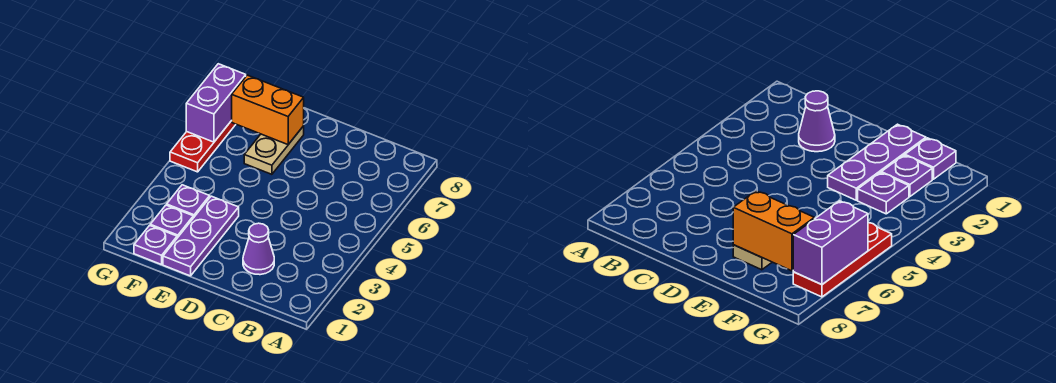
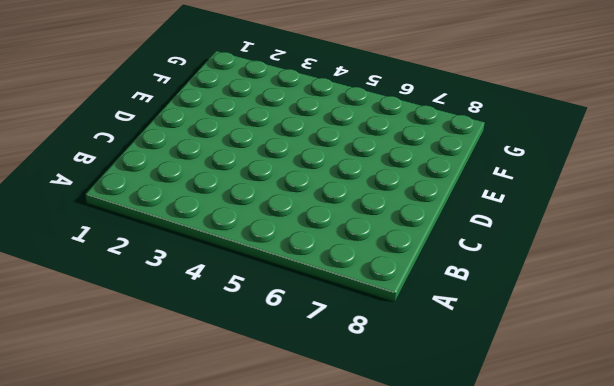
none -> purple cone C2 level 1
none -> purple plate E1:E3 level 1

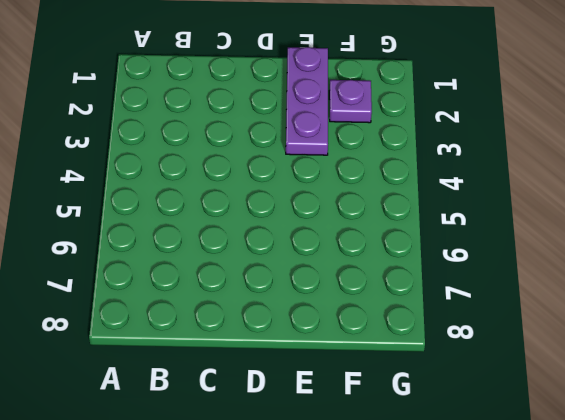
none -> purple cone C2 level 1
none -> tan plate E6:E7 level 1

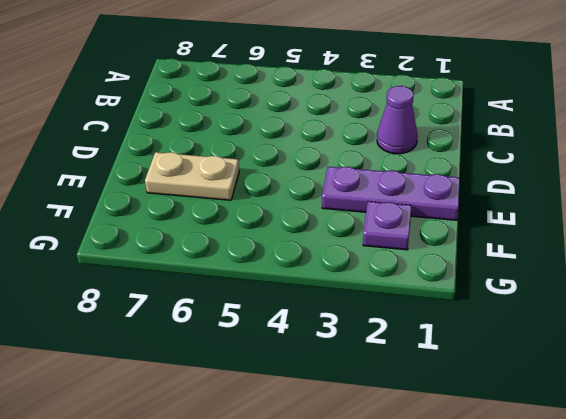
none -> purple plate F1 level 1
none -> purple plate F3 level 1

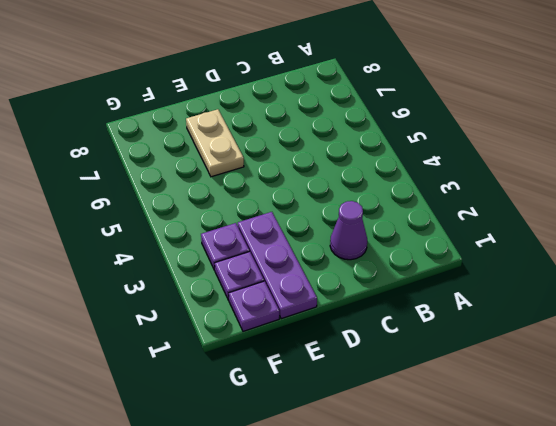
none -> red plate G5:G7 level 1
none -> orange brick E7:F7 level 2

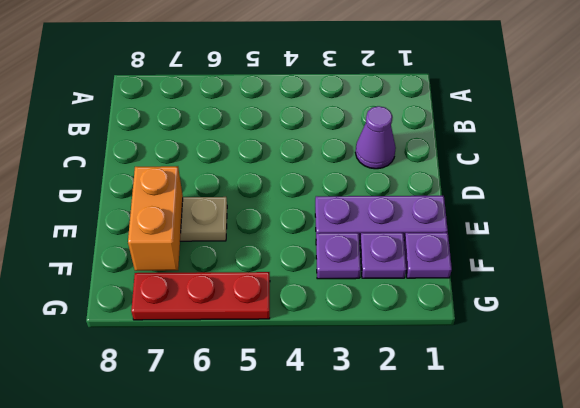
none -> purple brick G6:G7 level 2

